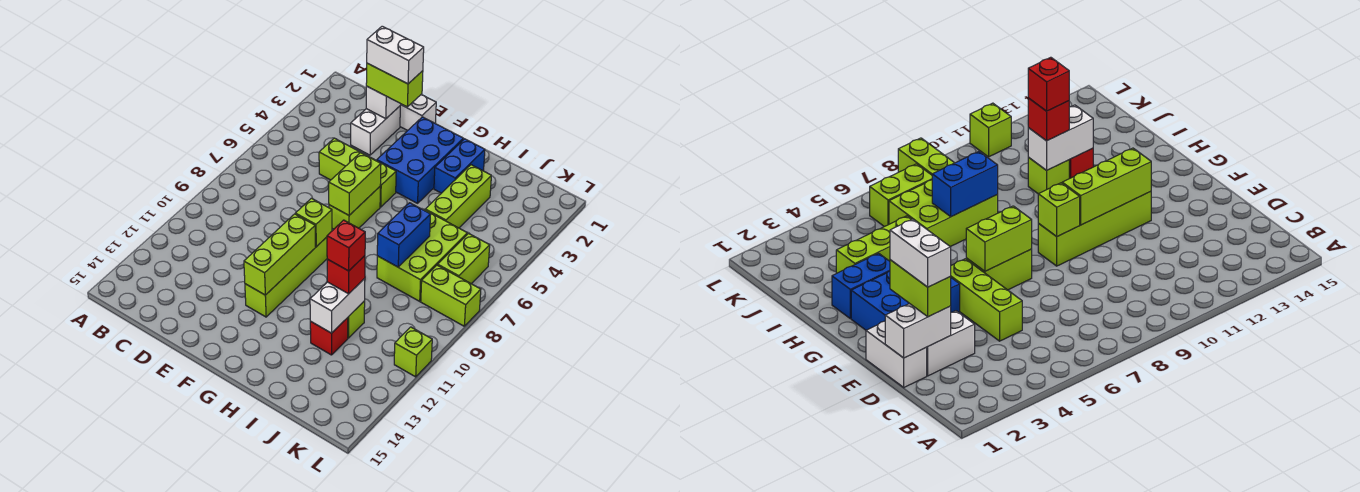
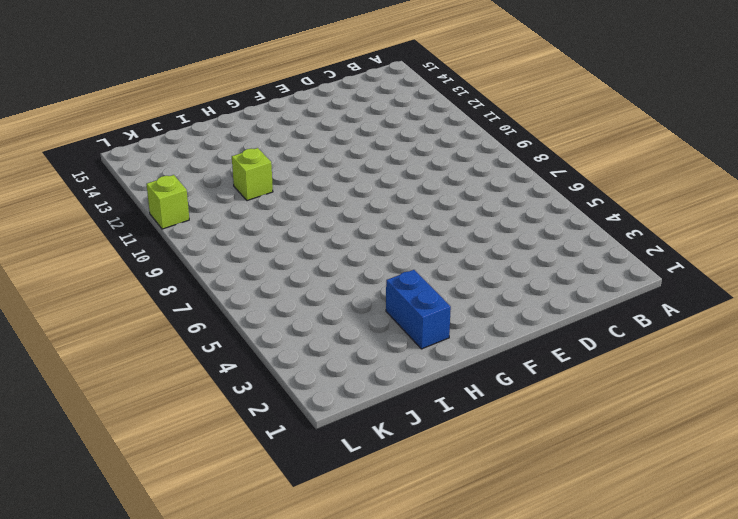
none -> white brick D1:E1 level 1
none -> white brick D2:D3 level 1
none -> lime brick D5:F5 level 1

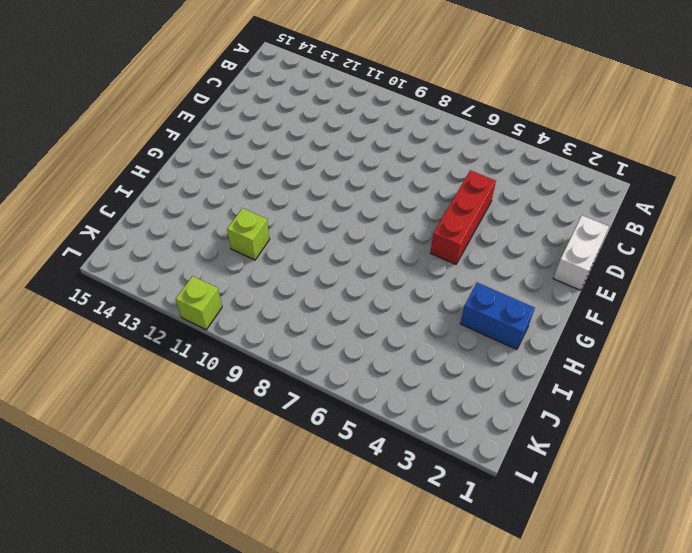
red brick D5:F5 level 1 -> lime brick D5:F5 level 1
none -> white brick D2:D3 level 1
none -> blue brick F2:G4 level 1
none -> lime brick F6:F7 level 1

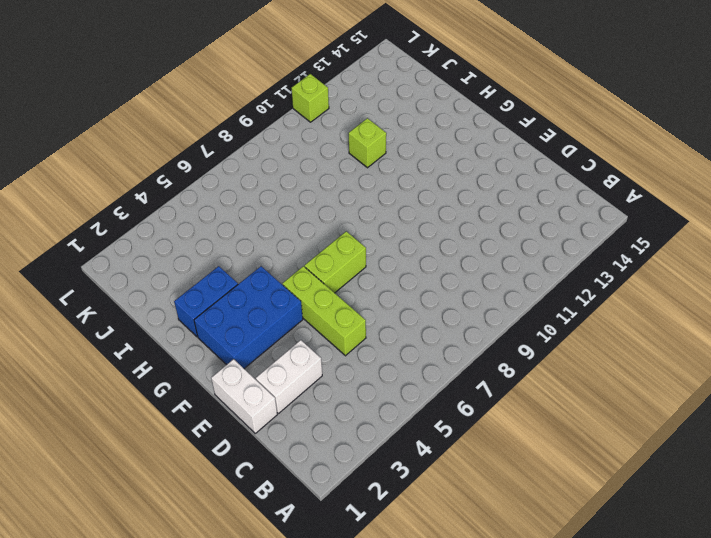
none -> lime brick F9:F12 level 1
none -> lime brick I3:I5 level 1
none -> lime brick I6:J8 level 1

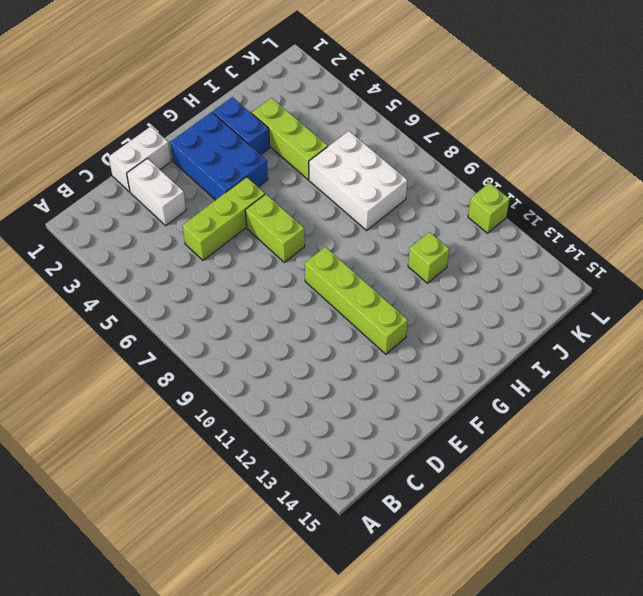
white brick I6:J8 level 1 -> lime brick I6:J8 level 1
none -> red brick I12 level 1
none -> lime brick K6:K7 level 1
none -> lime brick K8:L8 level 1

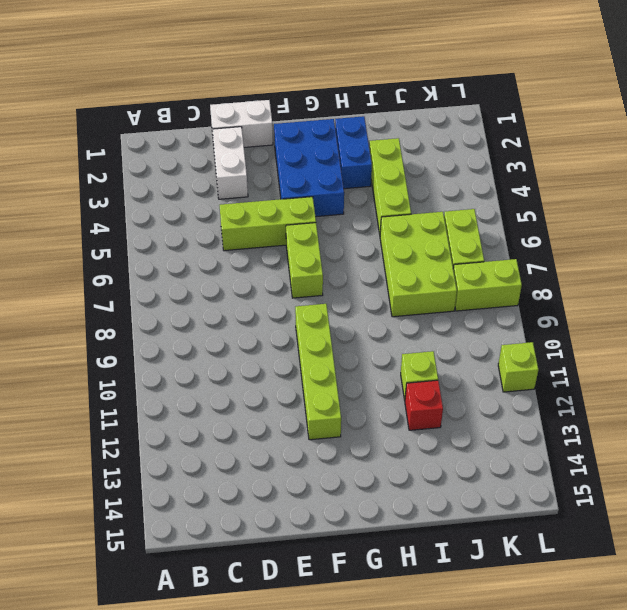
none -> white brick D1:D2 level 2
none -> lime brick F6:F7 level 2
none -> lime brick F9 level 2

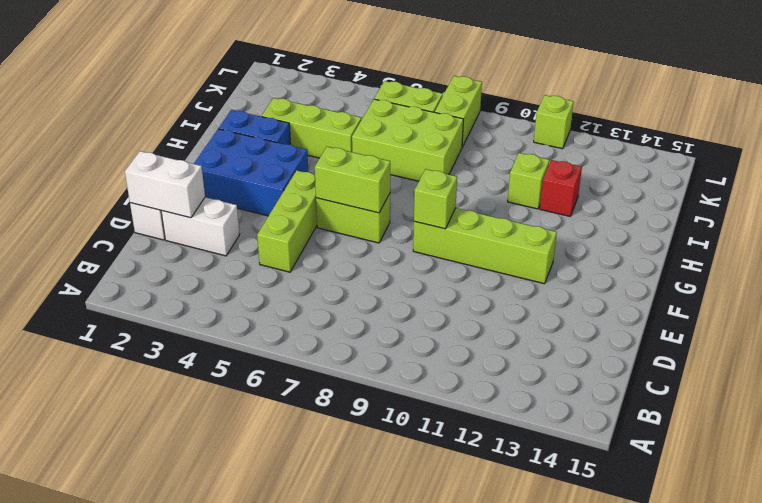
none -> lime brick F10:F12 level 2
none -> blue brick I7:I8 level 2
none -> white brick I11:I12 level 2

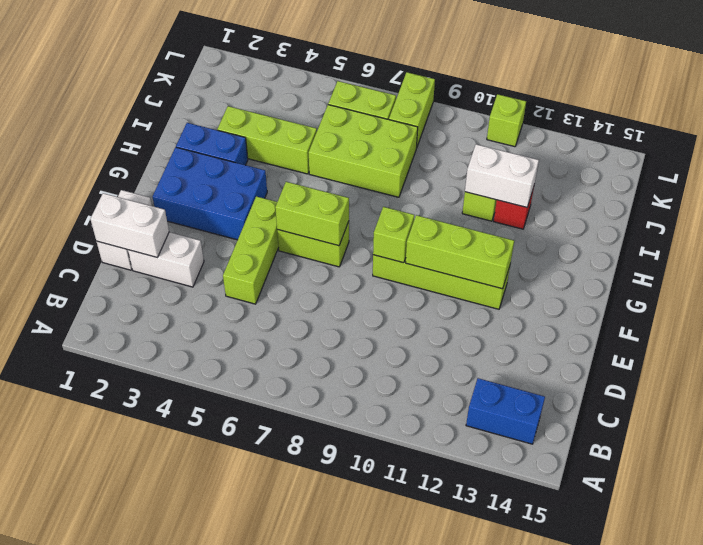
blue brick B13:B14 level 1 -> blue brick I7:I8 level 2
none -> lime brick D2:E2 level 3
none -> red brick I11 level 3
none -> white brick D2:E2 level 4

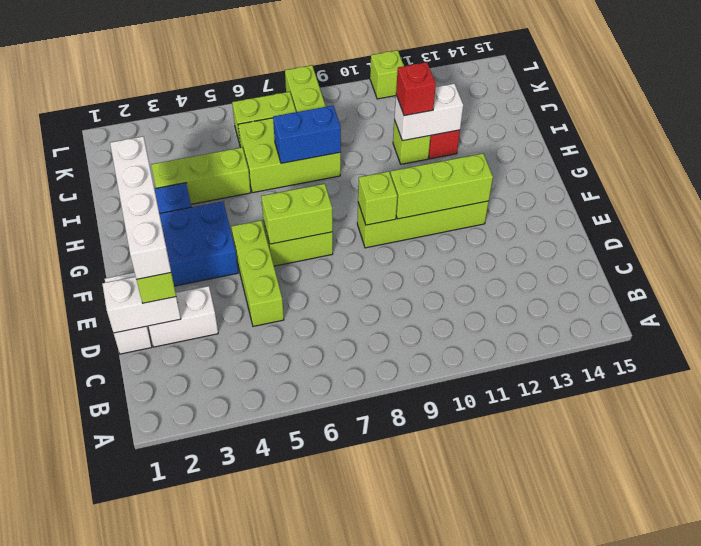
white brick D2:G2 level 4 -> white brick D2:E2 level 4
none -> red brick I11 level 4

